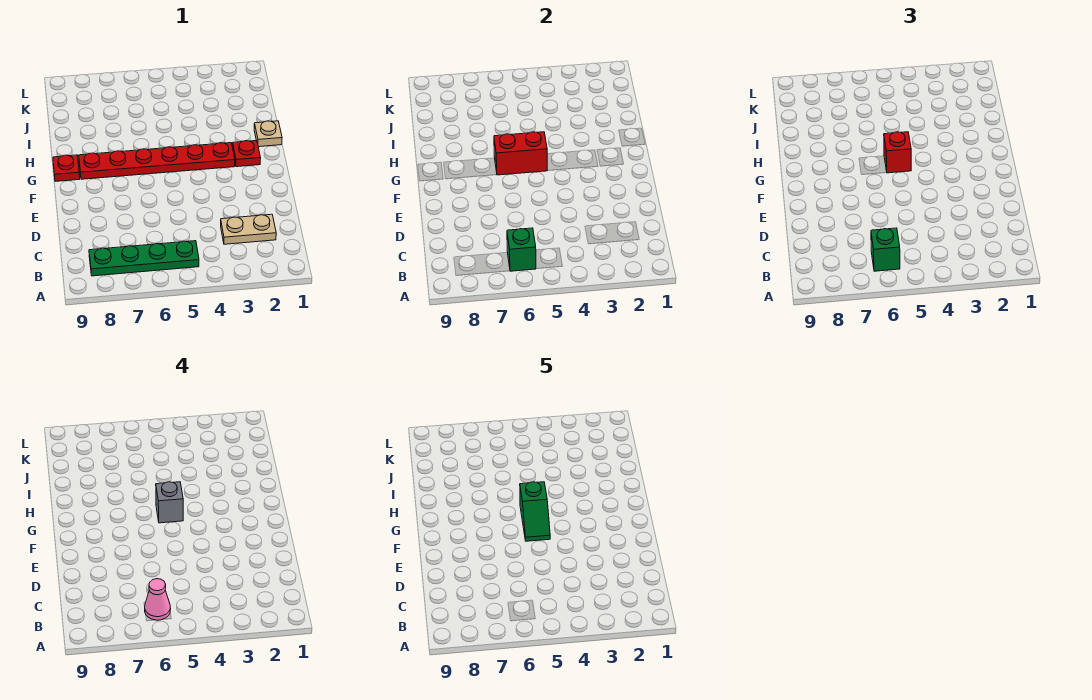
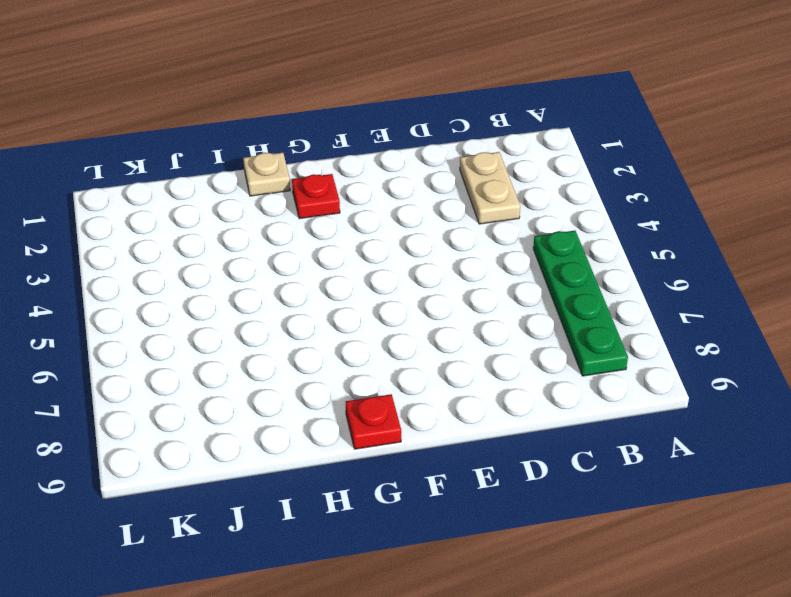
none -> red plate G3:G8 level 1
none -> green brick B6 level 2
none -> red brick G5:G6 level 2

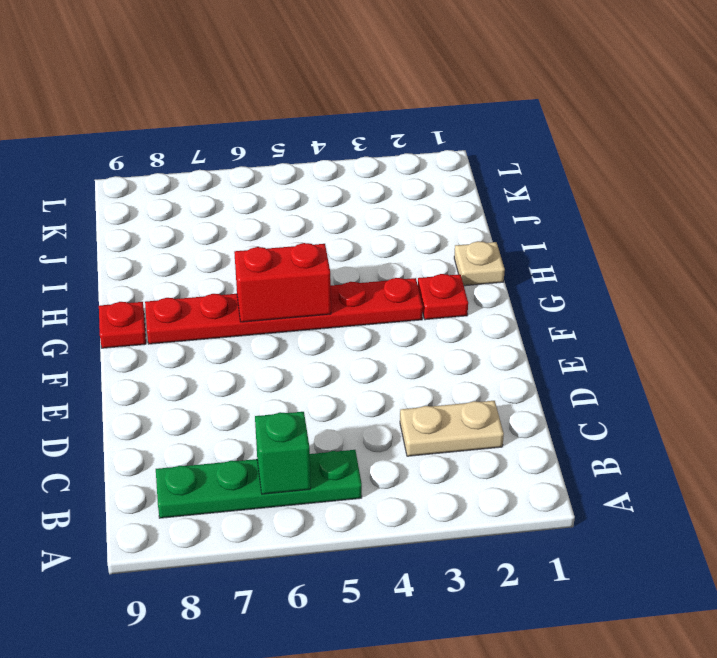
none -> green brick B6 level 3
none -> red brick G5 level 3
none -> pink cone B6 level 4

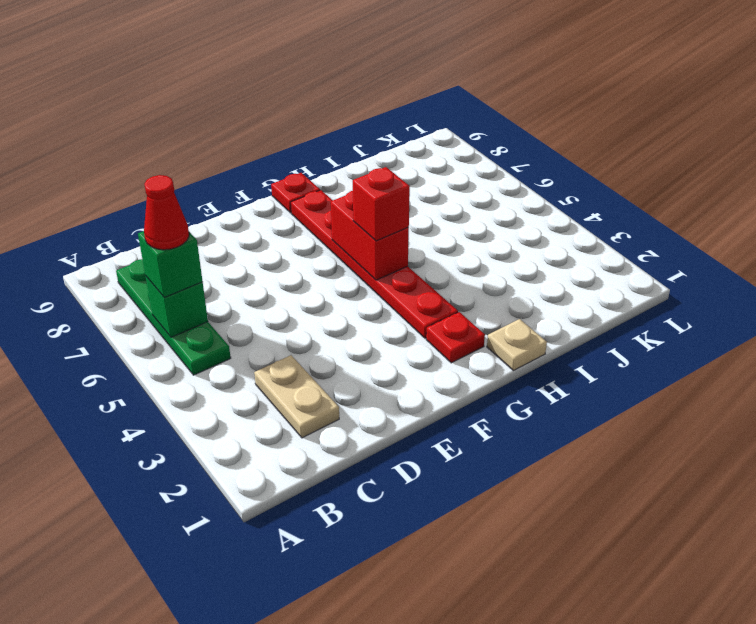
red cone B6 level 4 -> pink cone B6 level 4
none -> grey brick G5 level 4
none -> green slope F5:G5 level 5 top G

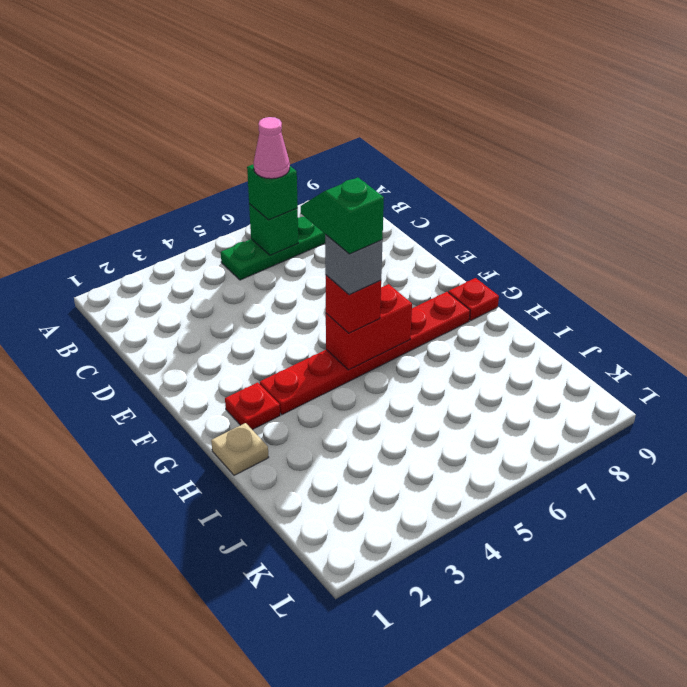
none -> tan plate C2:C3 level 1

